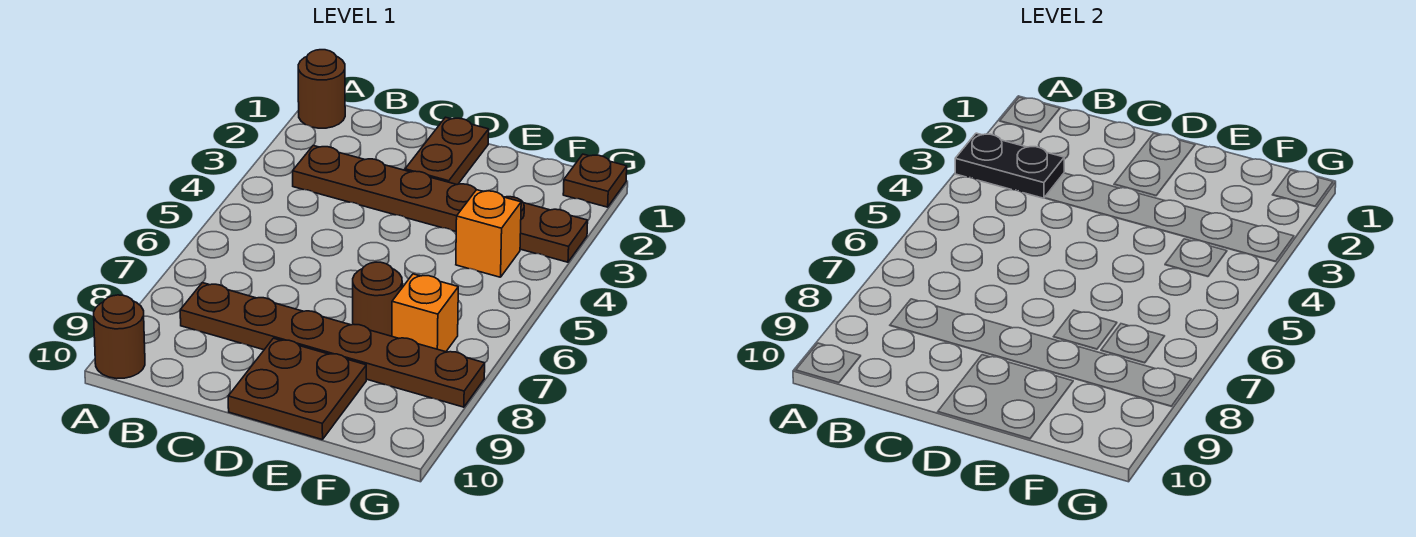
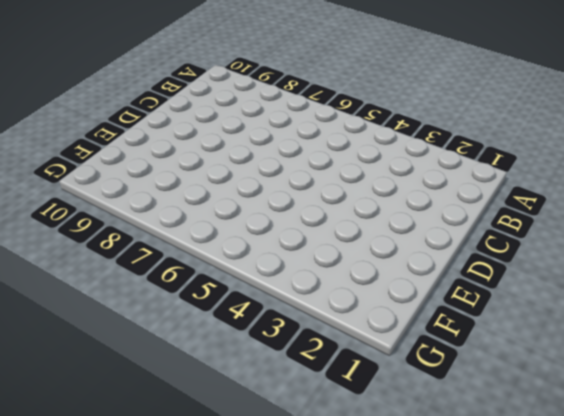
none -> brown round brick A1 level 1
none -> brown round brick A10 level 1

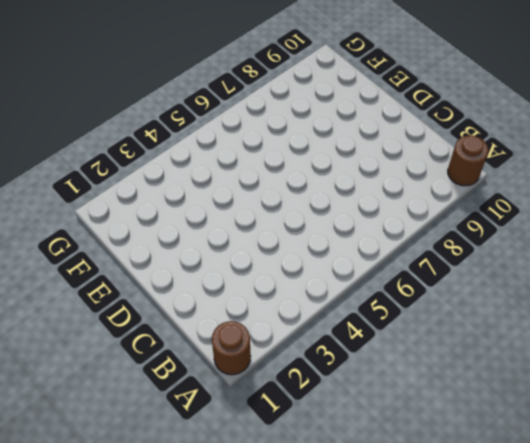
none -> brown plate B3:G3 level 1
none -> brown plate B8:G8 level 1

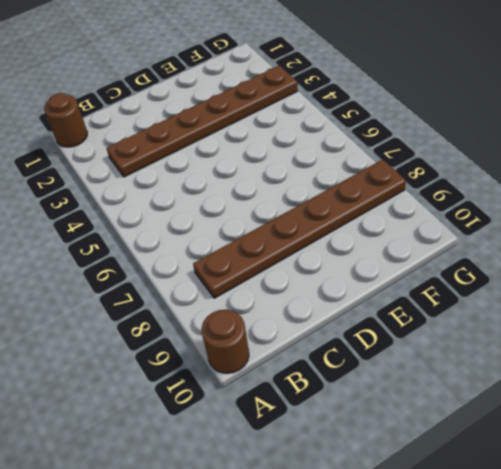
none -> brown plate D1:D2 level 1
none -> brown plate D9:E10 level 1

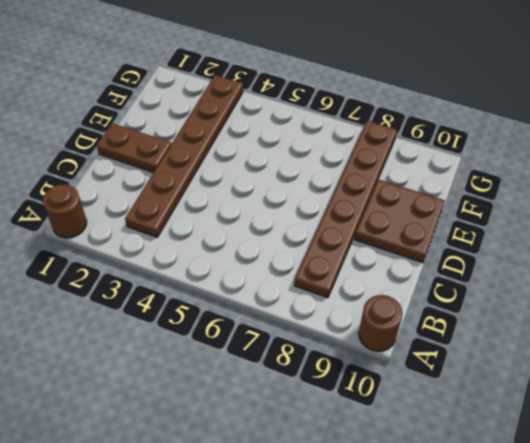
none -> brown round brick E7 level 1
none -> orange brick F4 level 1

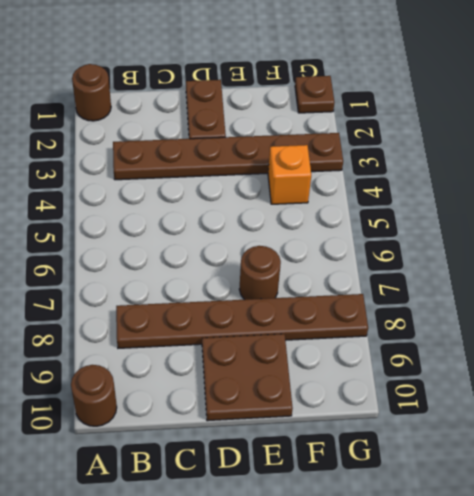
none -> orange brick F7 level 1
none -> black plate A3:B3 level 2

